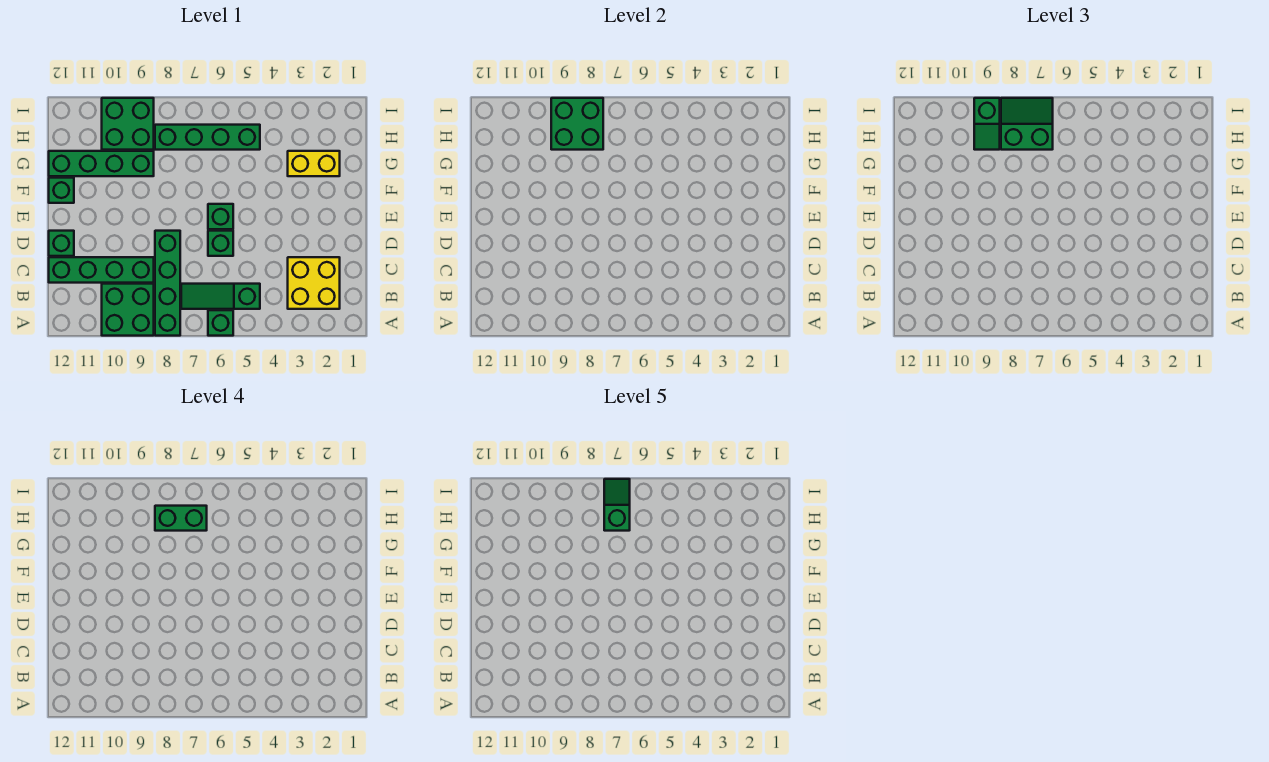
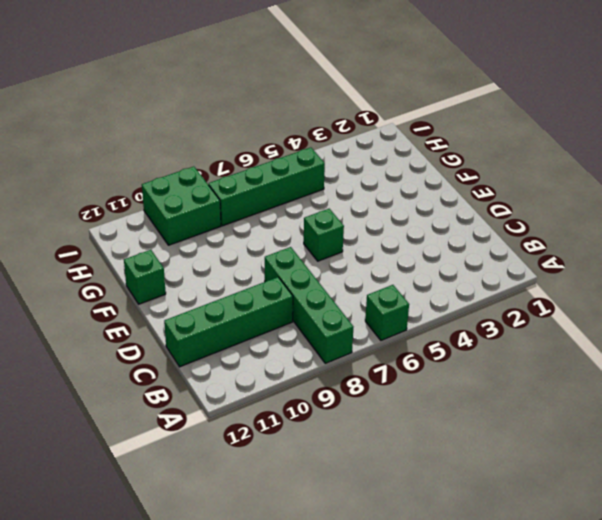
none -> green brick A9:B10 level 1
none -> yellow brick B2:C3 level 1
none -> green slope B5:B7 level 1 top 5

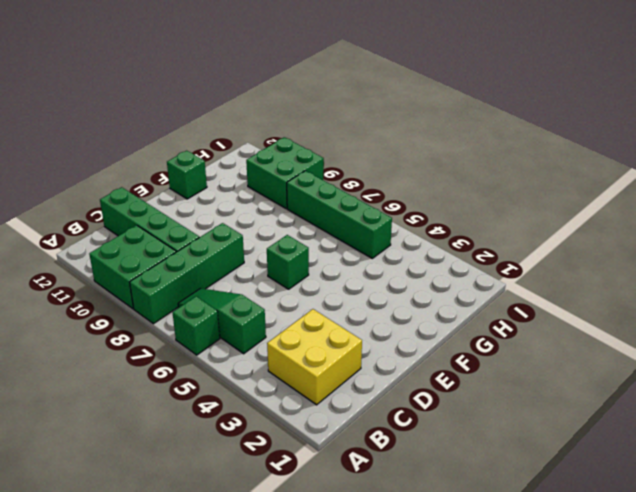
none -> green brick D6 level 1
none -> green brick D12 level 1
none -> yellow brick G2:G3 level 1

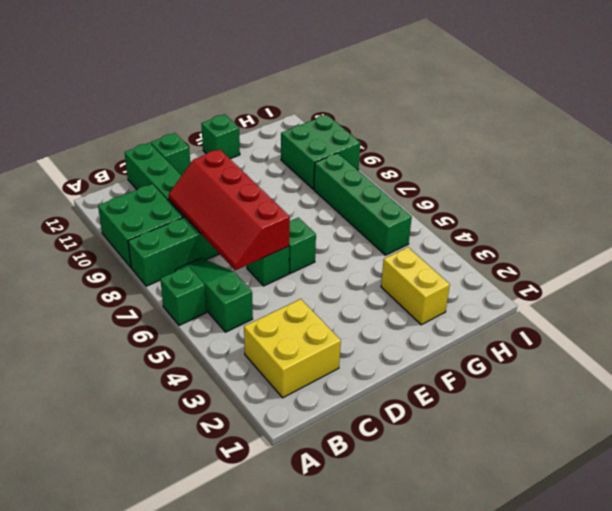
red slope C6:D9 level 2 top D -> none
none -> green brick G9:G12 level 1
none -> green brick H8:I9 level 2
none -> green slope H7:I8 level 3 top H

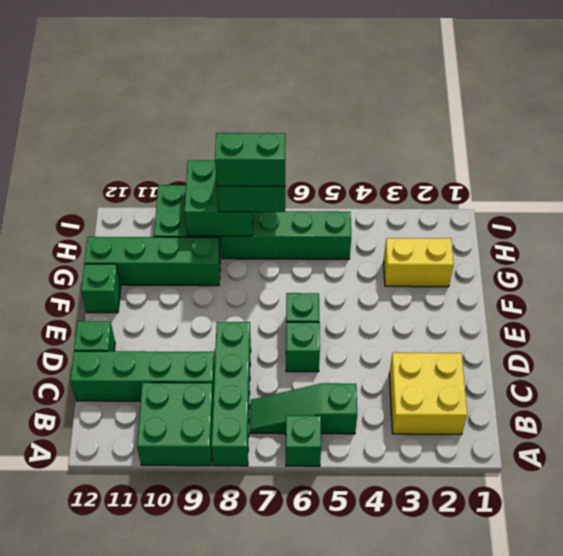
none -> green slope H9:I9 level 3 top I
none -> green slope H7:I7 level 5 top H

